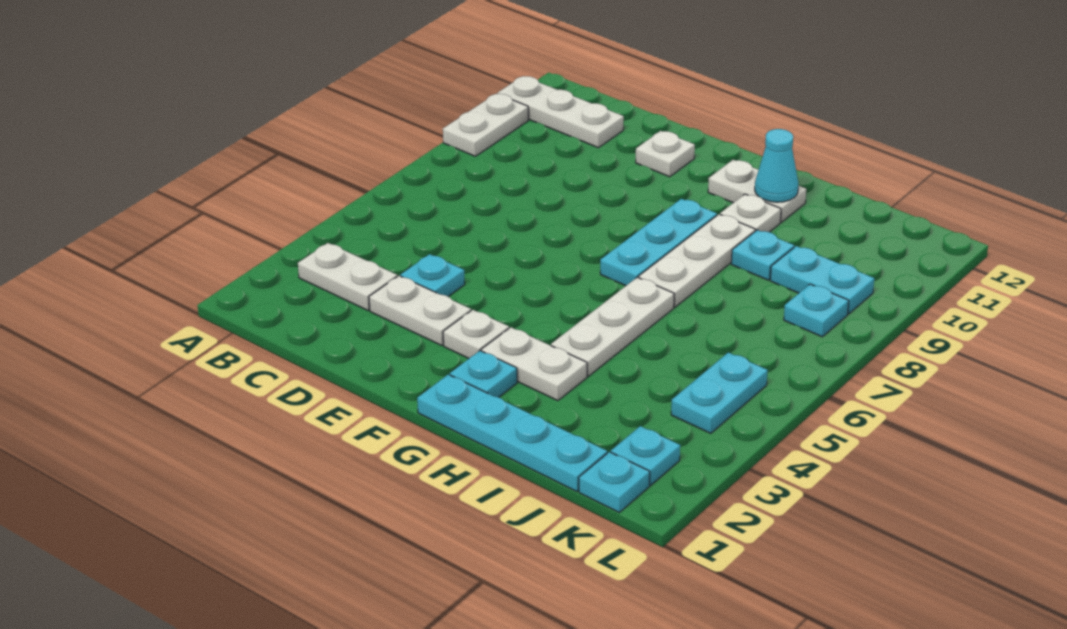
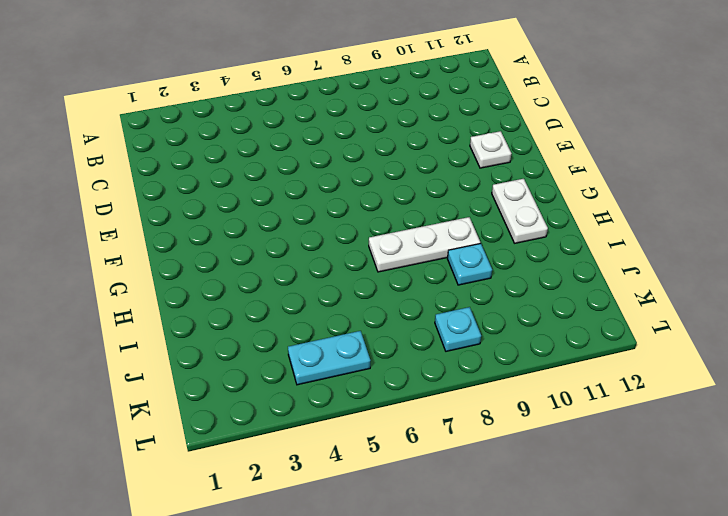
none -> white plate A9:A10 level 1
none -> white plate A11:C11 level 1
none -> white plate B3:C3 level 1

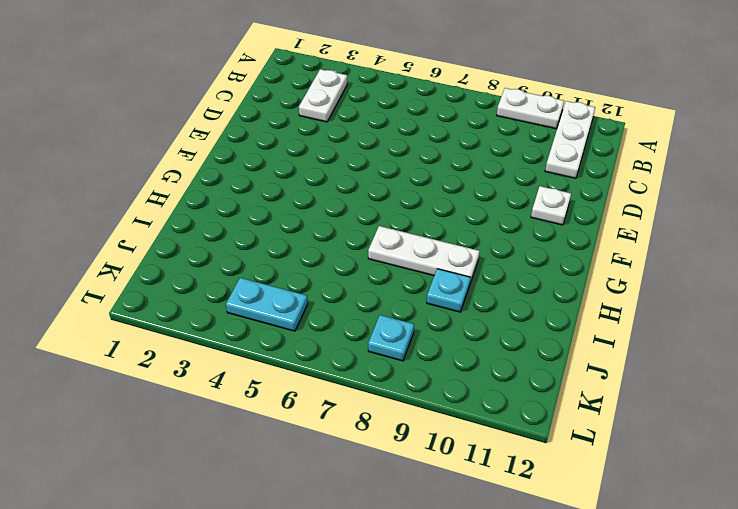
none -> white plate D3:E3 level 1
none -> cyan plate D4 level 1
none -> white plate F3 level 1

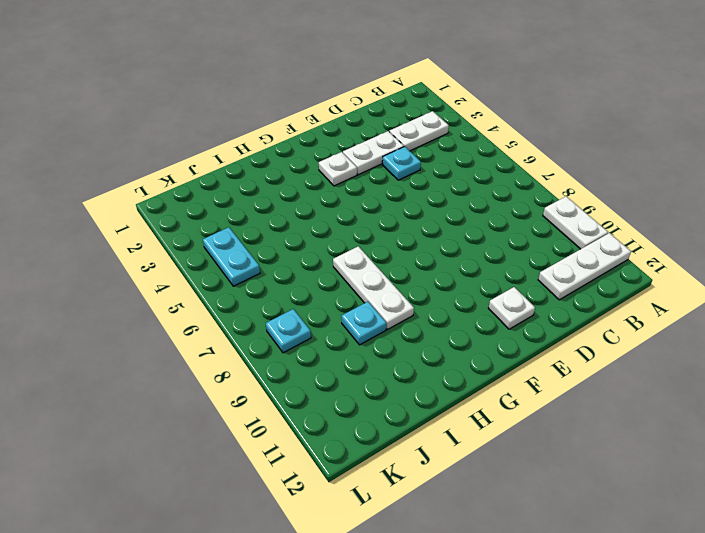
none -> cyan plate G1:J1 level 1
none -> cyan plate G2 level 1
none -> white plate G3:H3 level 1

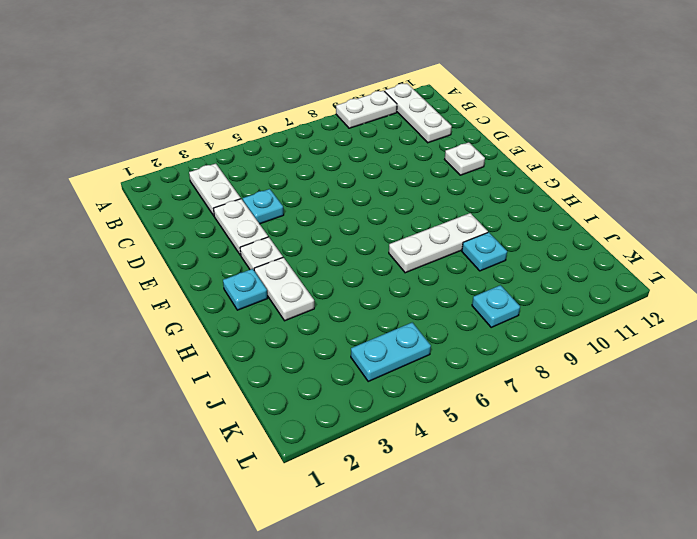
none -> cyan plate G1:J1 level 1
none -> cyan plate G7:G9 level 1
none -> white plate G11:H11 level 1

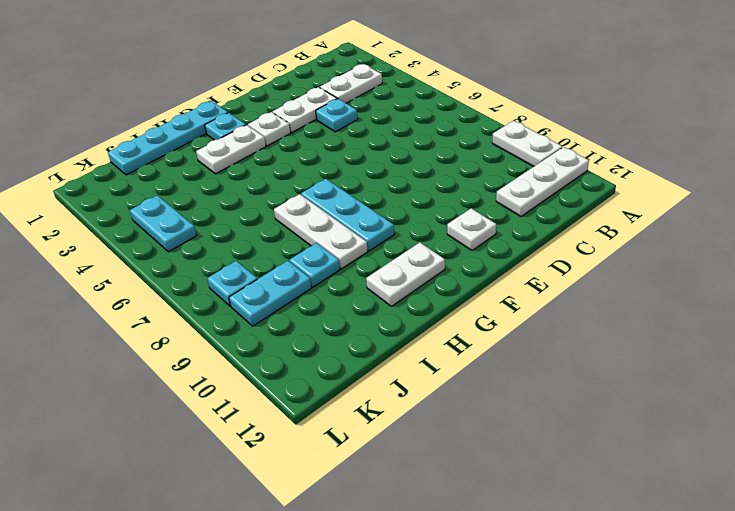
none -> white plate H4:H6 level 1
none -> white plate H10 level 1
none -> cyan plate K1 level 1

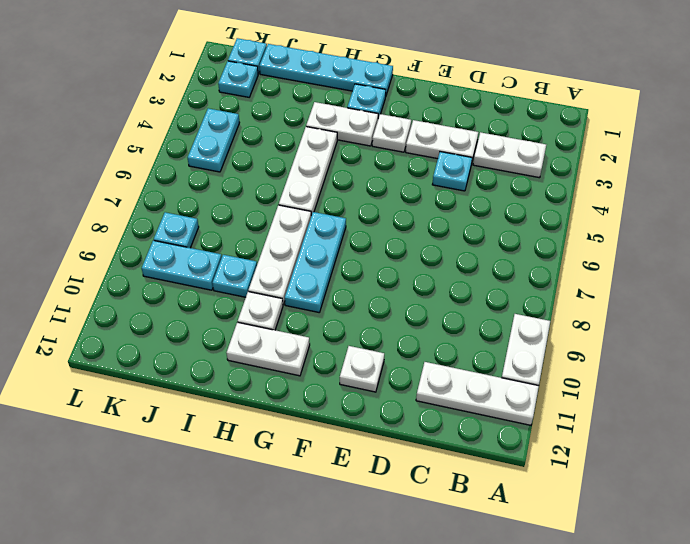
none -> cyan cone H11 level 2

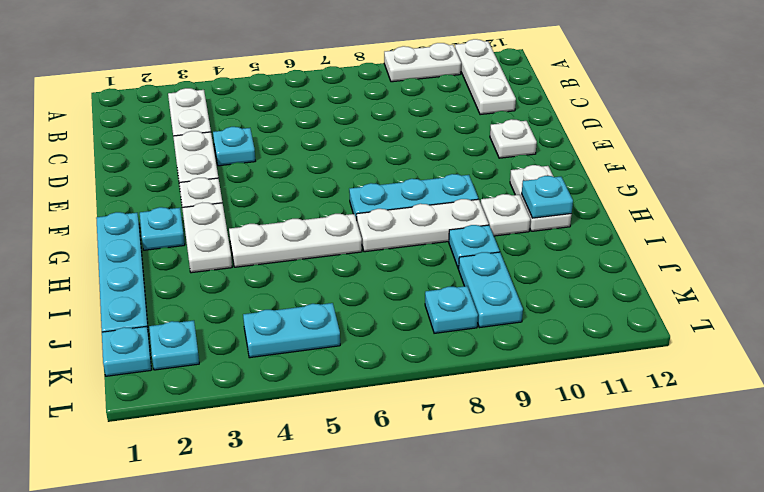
cyan plate H11 level 2 -> cyan cone H11 level 2

